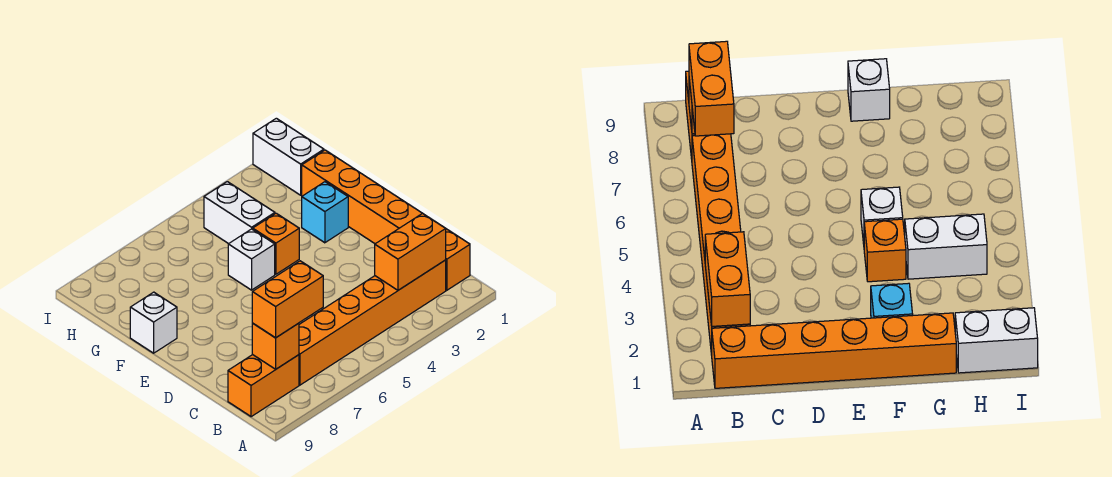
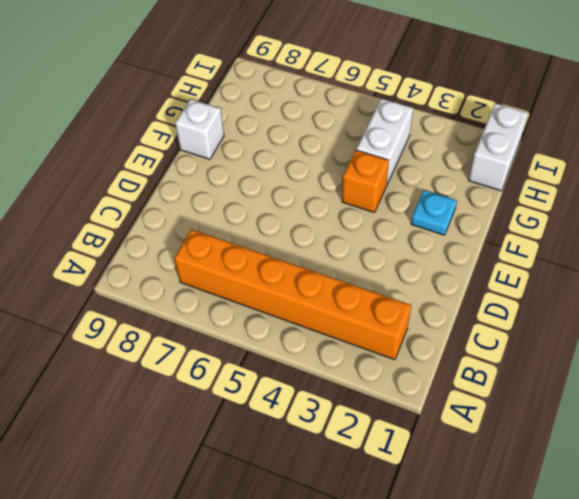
cyan plate F2 level 1 -> cyan brick F2 level 1
none -> orange brick B1:G1 level 1
none -> orange brick B8:B9 level 1
none -> white brick F5 level 1

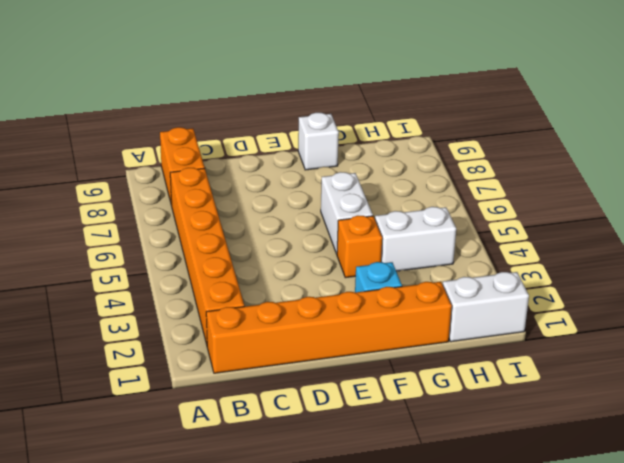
white brick F5:F6 level 1 -> white brick F5 level 1
none -> orange brick B2:B3 level 2
none -> orange brick B8 level 2
none -> orange brick B7:B8 level 3

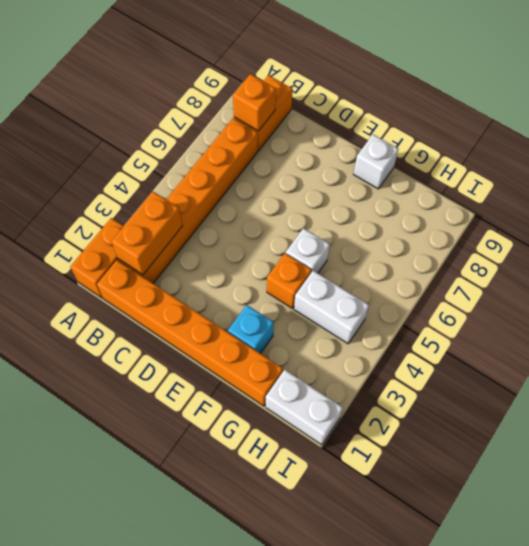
orange brick A1:A2 level 1 -> orange brick B7:B8 level 3

